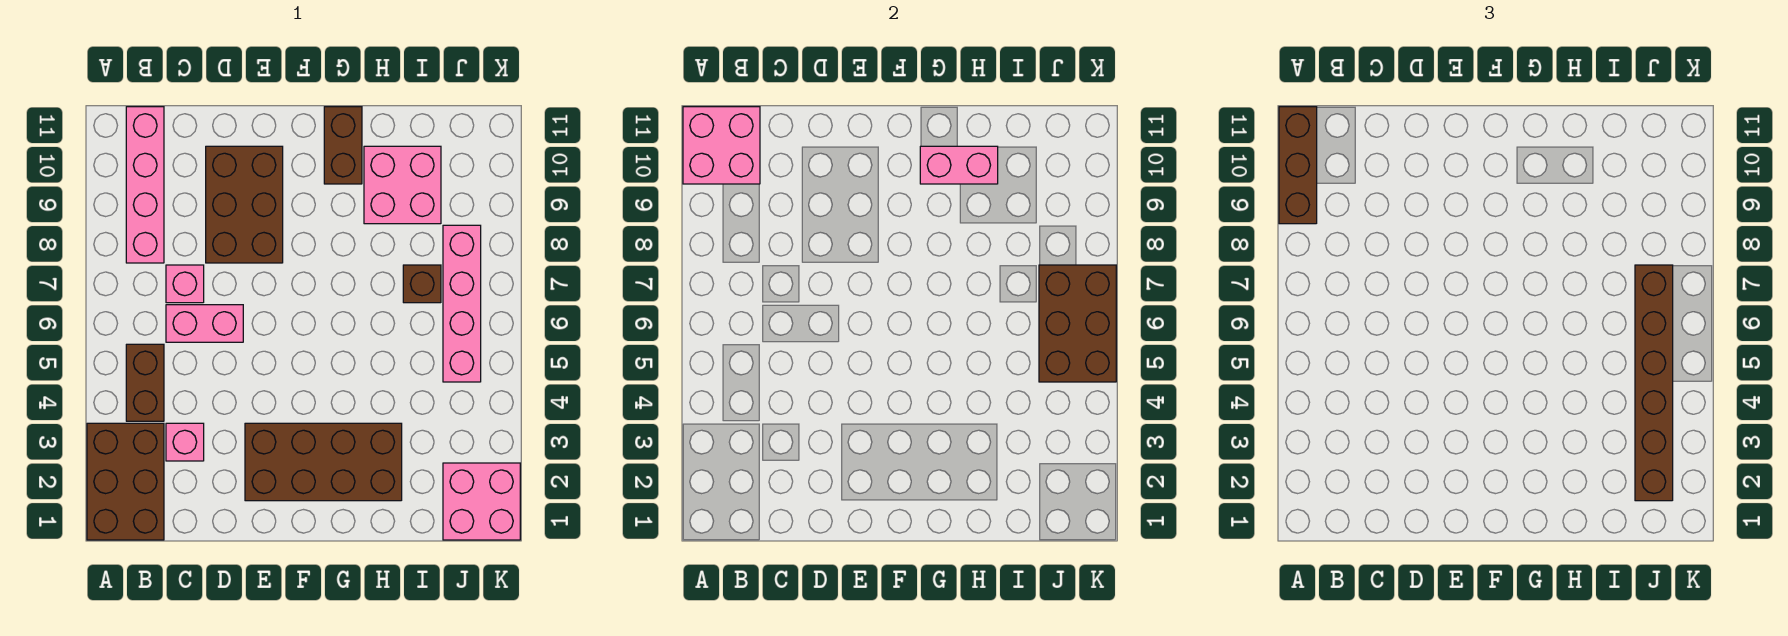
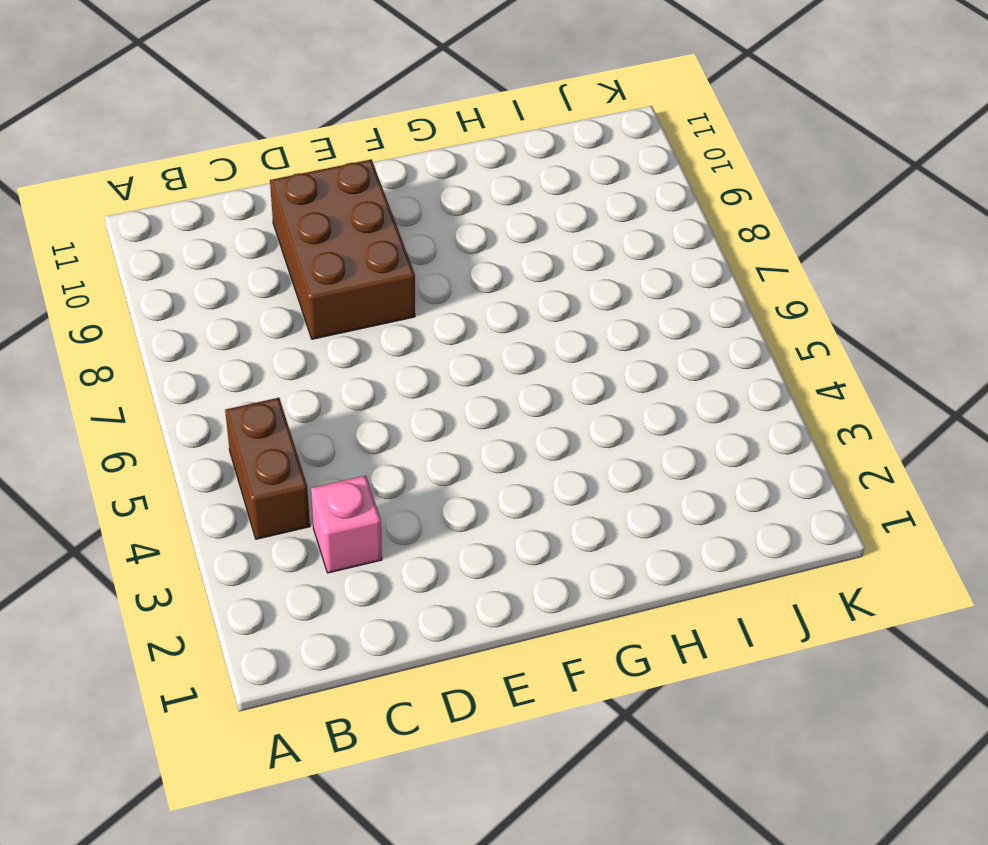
none -> brown brick A1:B3 level 1
none -> pink brick B8:B11 level 1
none -> pink brick C6:D6 level 1

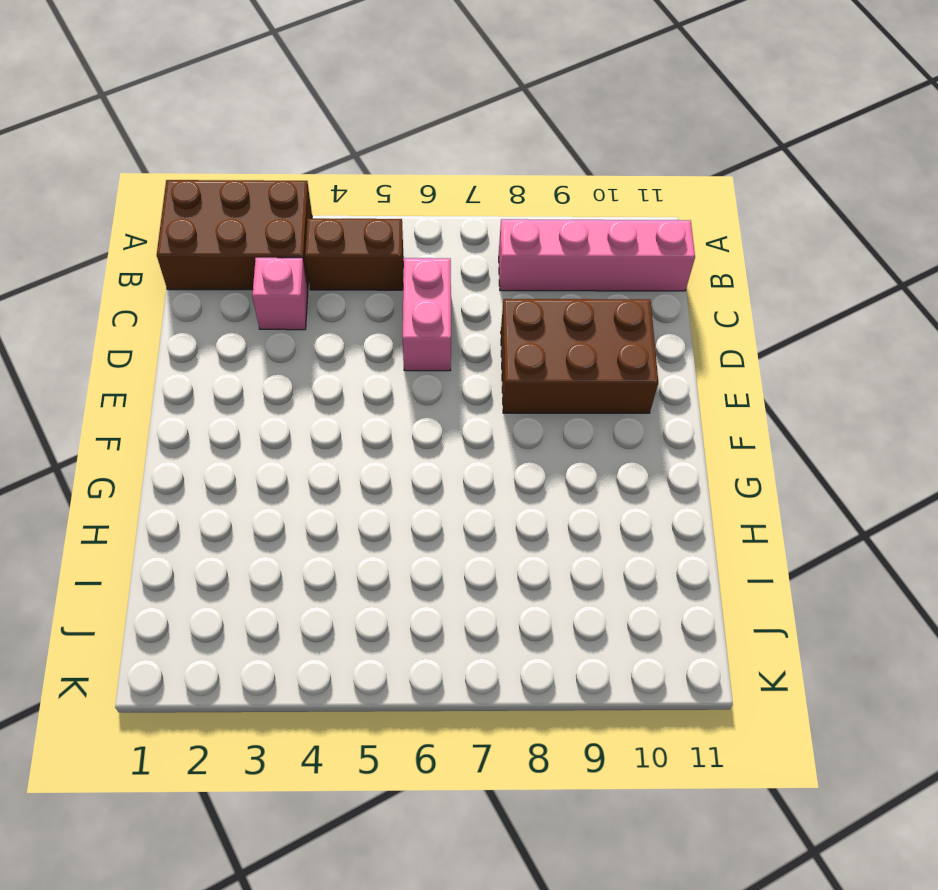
none -> pink brick C7 level 1
none -> brown brick E2:H3 level 1
none -> brown brick G10:G11 level 1

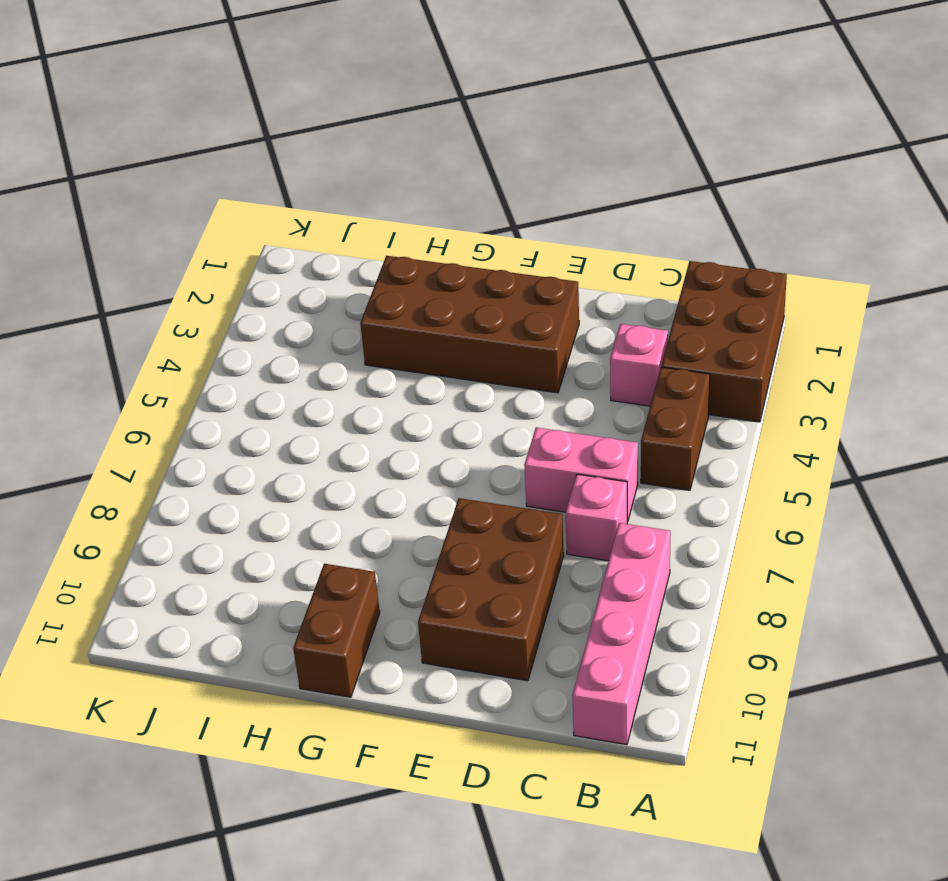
none -> pink brick H9:I10 level 1
none -> brown brick I7 level 1
none -> pink brick J1:K2 level 1

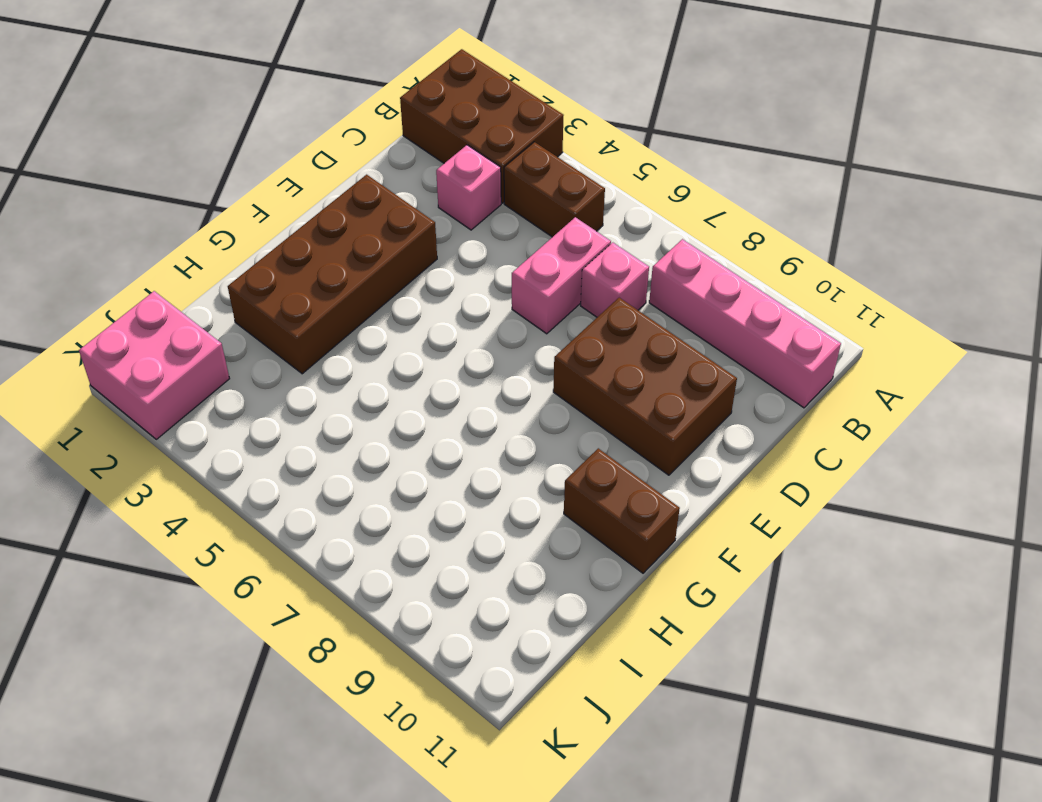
none -> pink brick H9:I10 level 1
none -> brown brick I7 level 1
none -> pink brick J5:J8 level 1

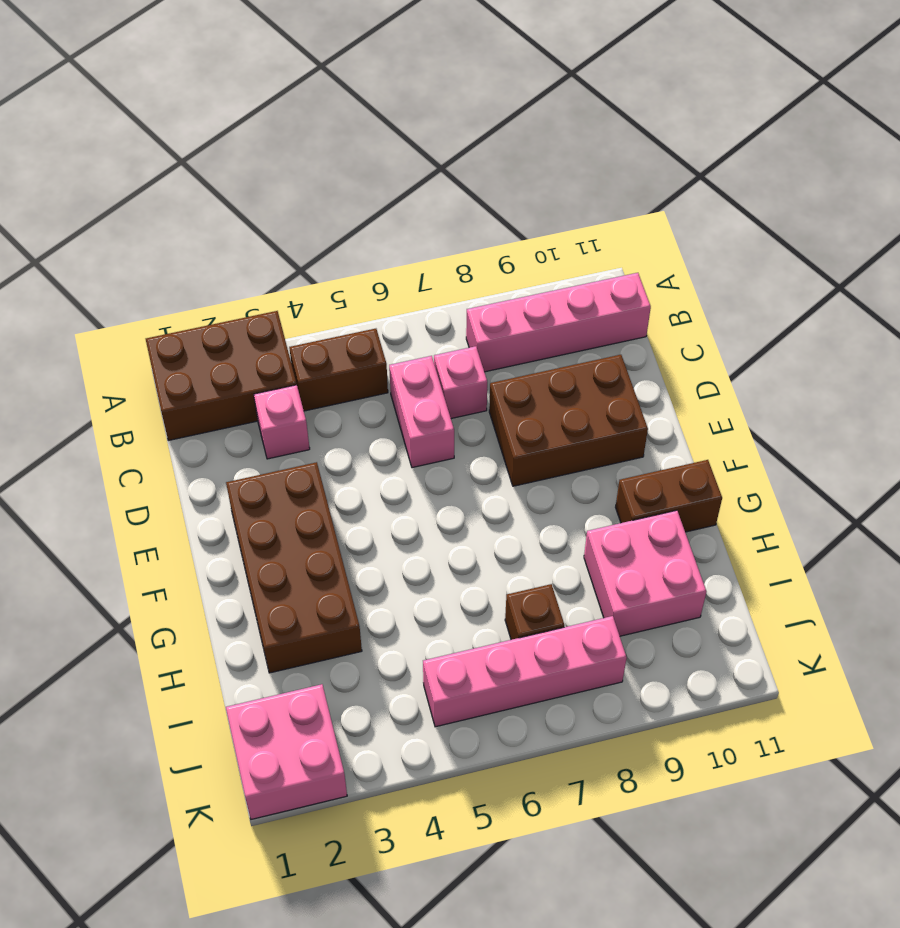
none -> pink brick A10:B11 level 2
none -> pink brick G10:H10 level 2
none -> brown brick J5:K7 level 2

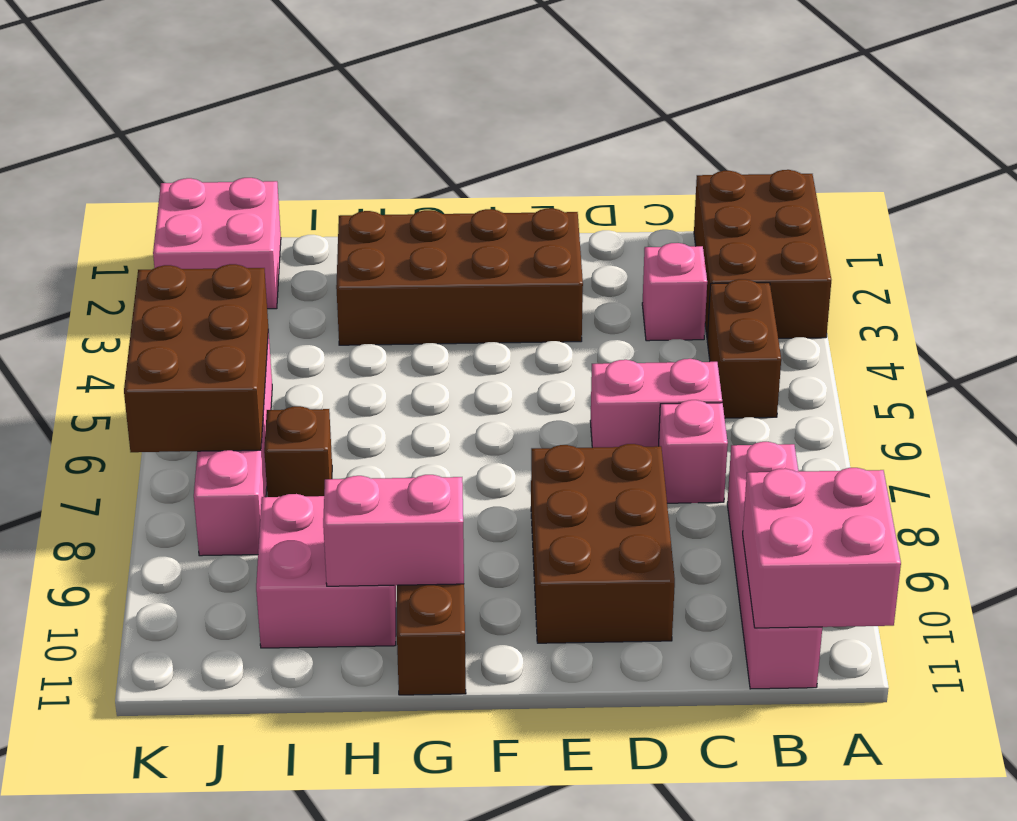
none -> brown brick A9:A11 level 3
none -> brown brick J2:J7 level 3

